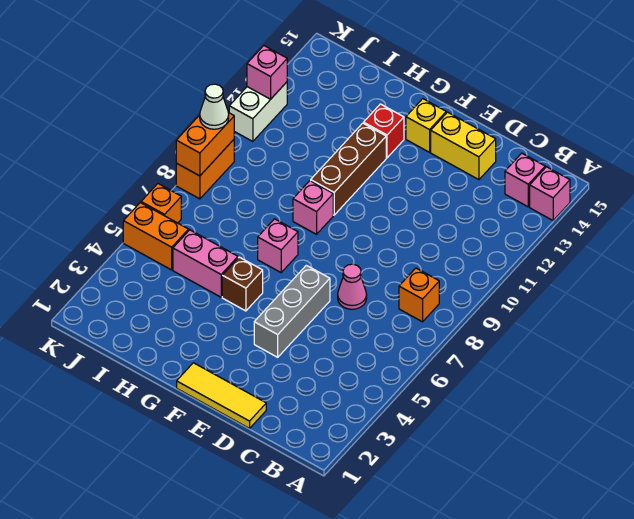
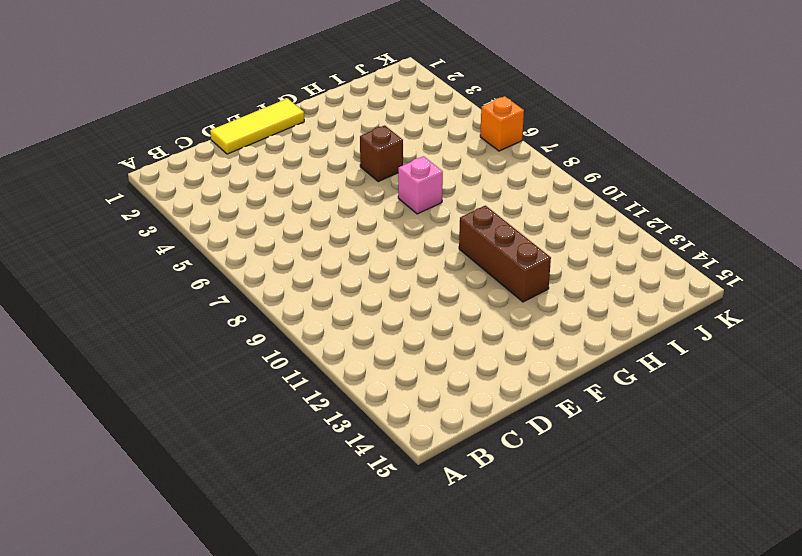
none -> pink brick A14 level 1
none -> orange brick B8 level 1
none -> pink brick B14 level 1

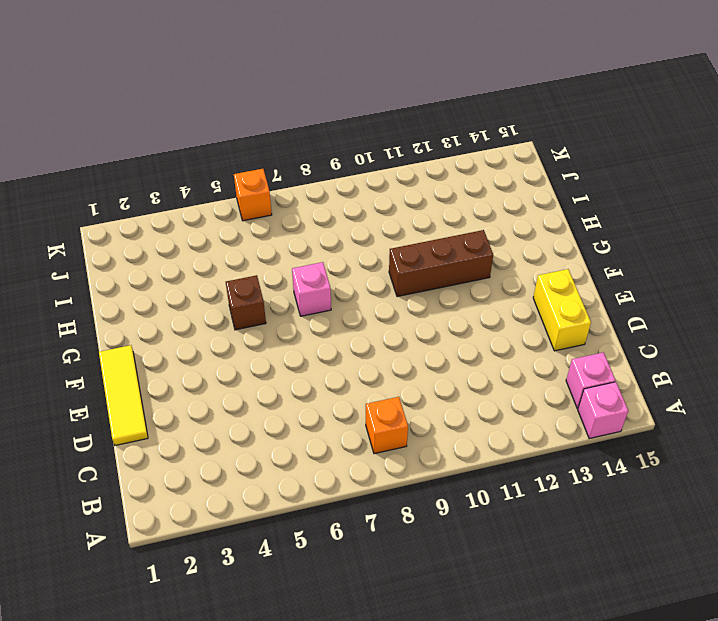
none -> pink cone D7 level 1
none -> grey brick E4:E6 level 1
none -> yellow brick F14 level 1

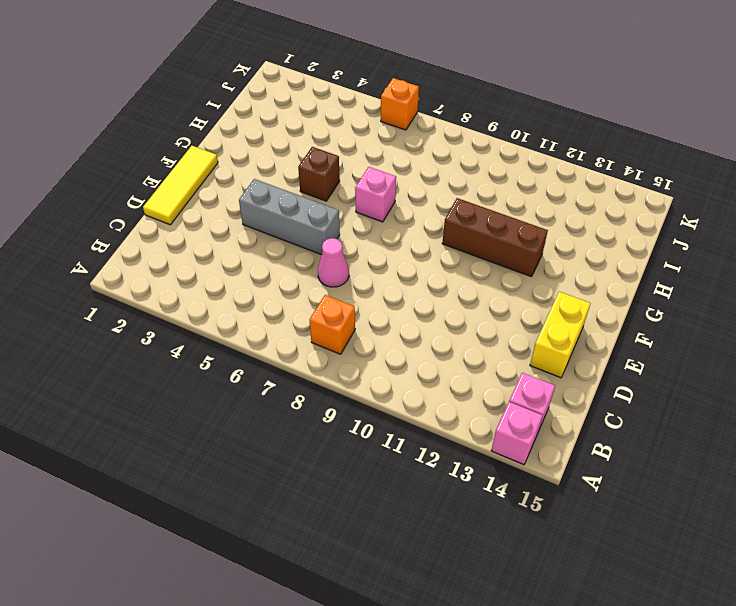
none -> yellow brick F14 level 1
none -> pink brick G9 level 1
none -> red brick G13 level 1

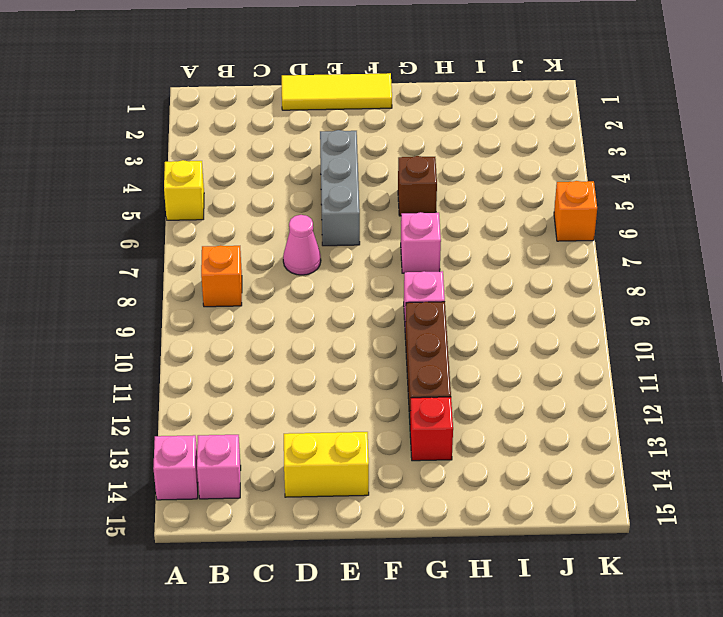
yellow brick A5 level 1 -> yellow brick F14 level 1
none -> pink brick H5:I5 level 1
none -> orange brick J5:K5 level 1
none -> orange brick K8:K9 level 1

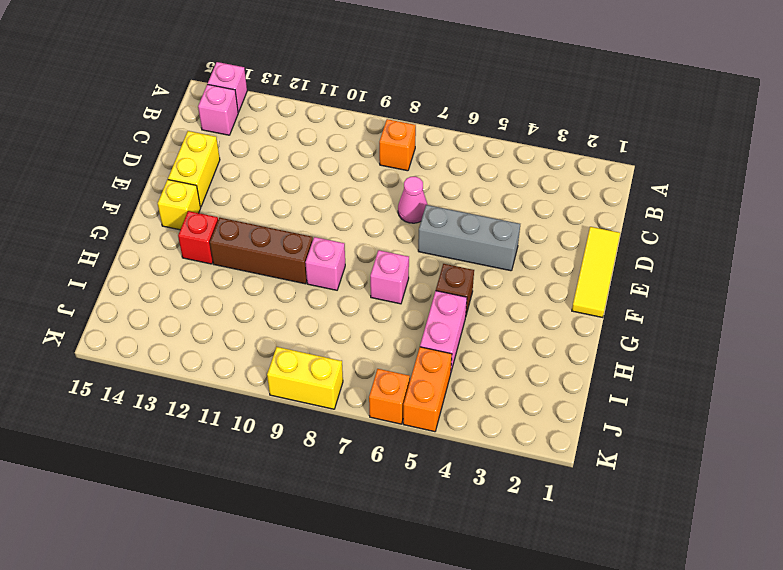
yellow brick K8:K9 level 1 -> orange brick K8:K9 level 1
none -> white brick K11:K12 level 1
none -> orange brick K8:K9 level 2
none -> pink brick K12 level 2

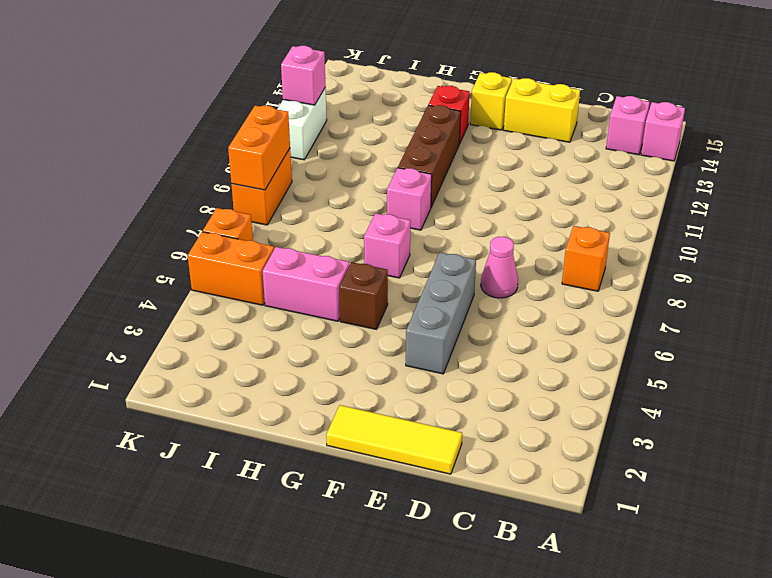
none -> white cone K9 level 3

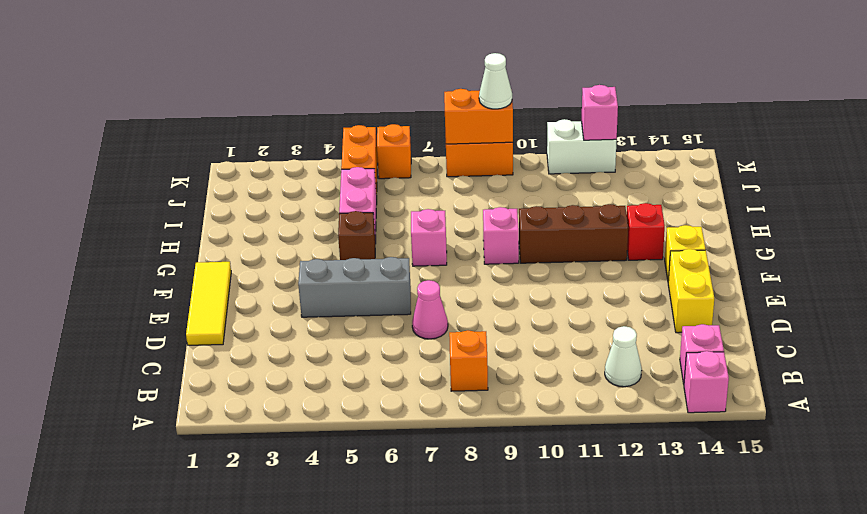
white cone B12 level 1 -> none

